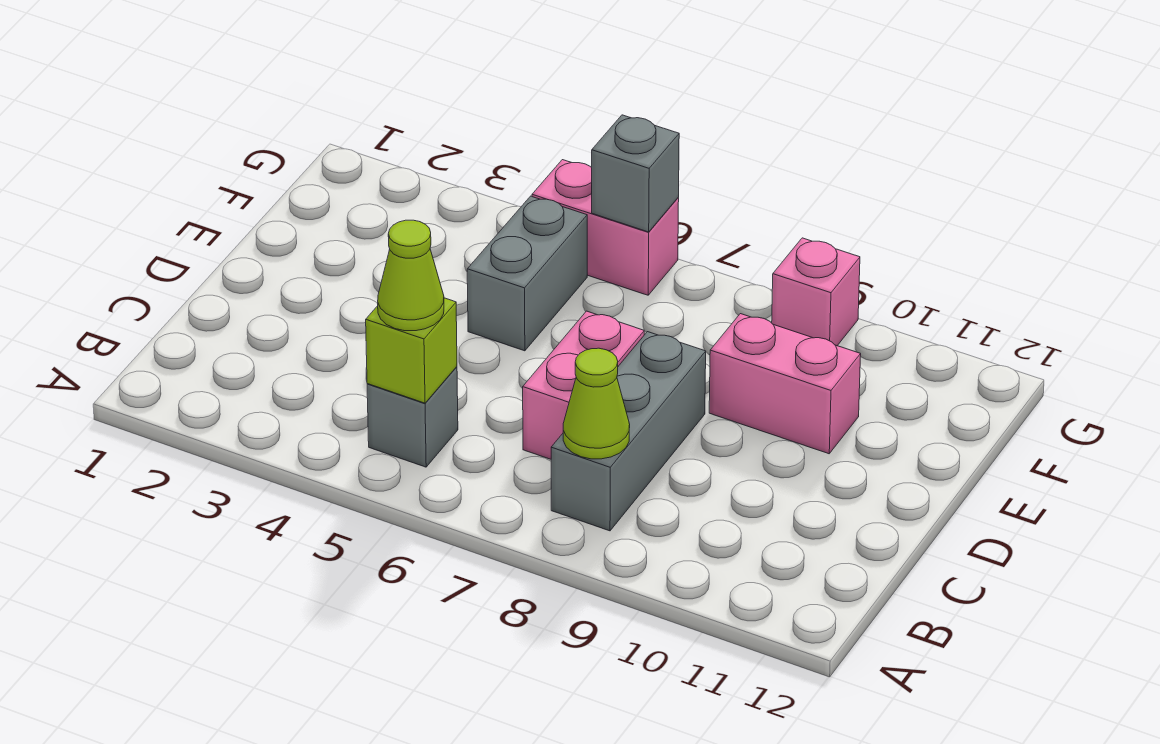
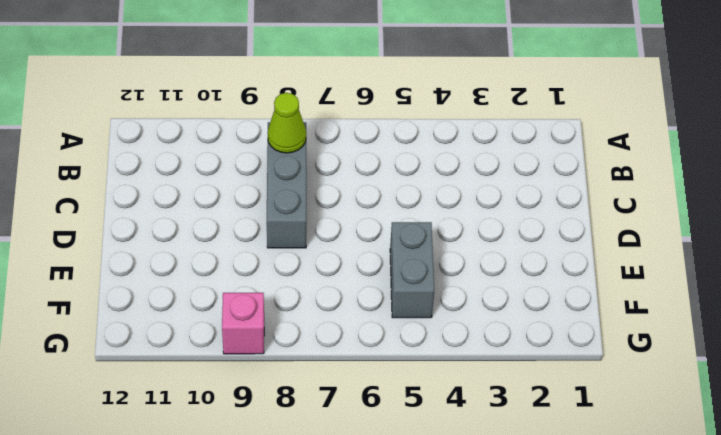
none -> grey brick B5 level 1
none -> pink brick C7:D7 level 1

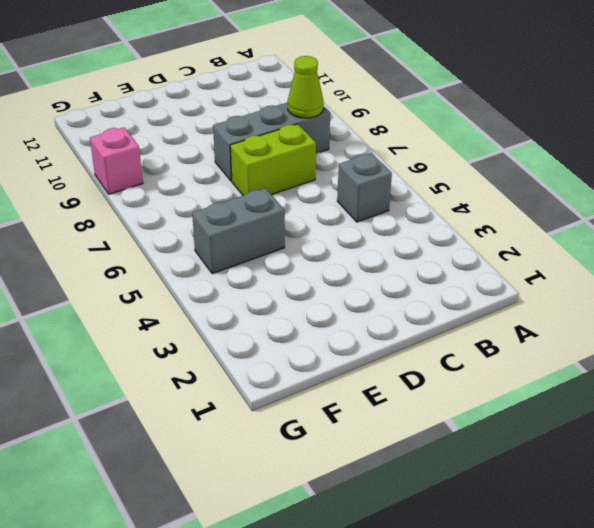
lime brick C7:D7 level 1 -> pink brick C7:D7 level 1
none -> pink brick E9:E10 level 1
none -> pink brick G5:G6 level 1

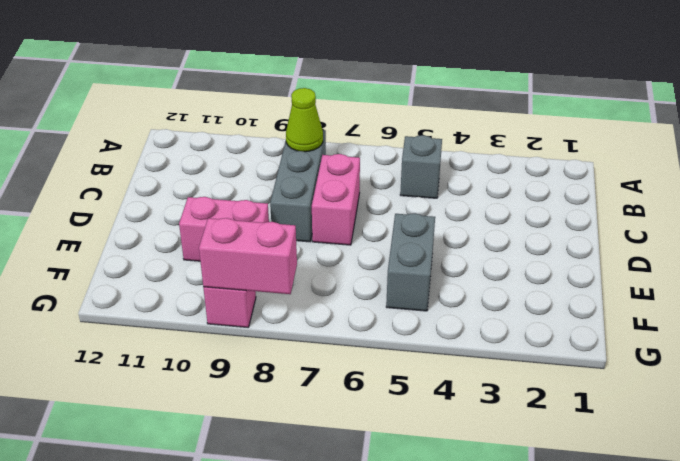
pink brick G8:G9 level 2 -> pink brick G5:G6 level 1
none -> lime brick B5 level 2
none -> grey brick G6 level 2

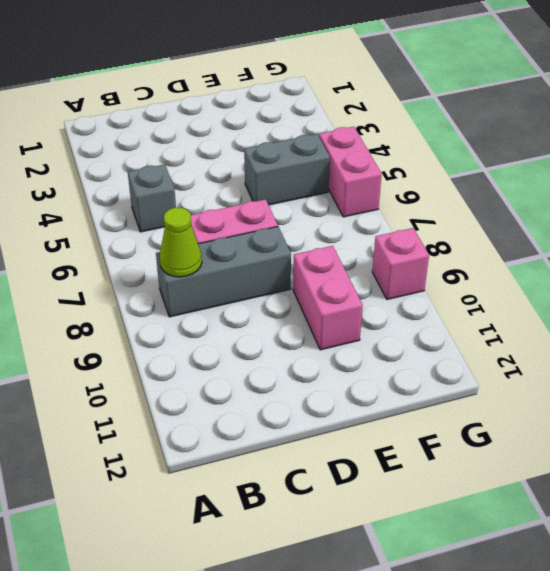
none -> lime brick B5 level 2
none -> grey brick G6 level 2

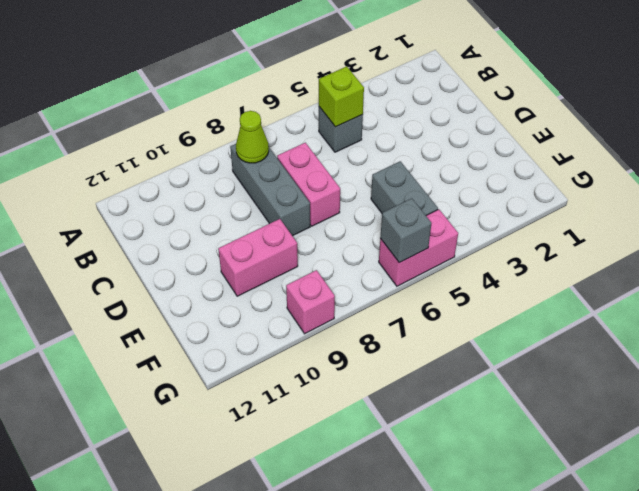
none -> lime cone B5 level 3

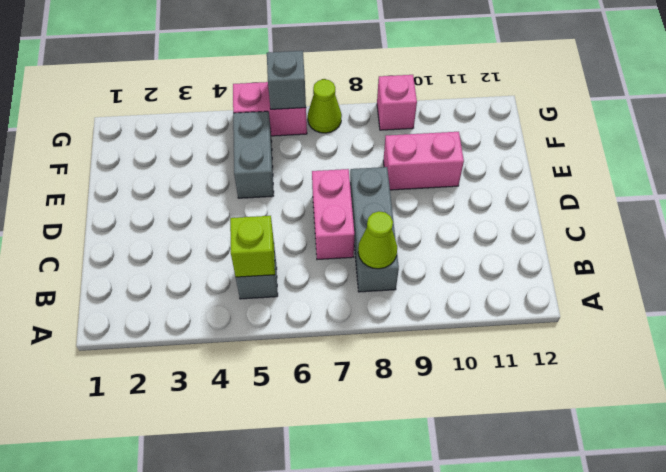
lime cone G7 level 1 -> lime cone B5 level 3

